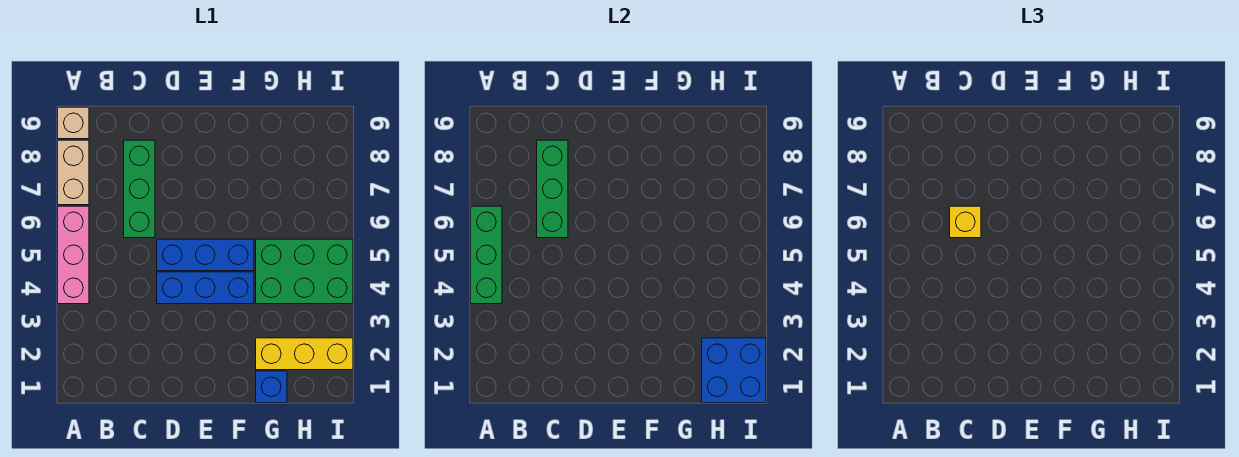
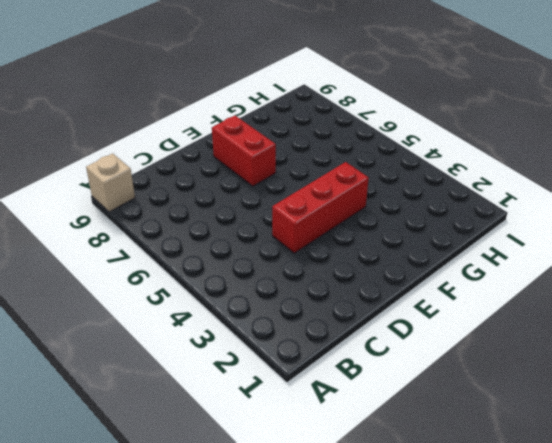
red brick D4:F4 level 1 -> blue brick D4:F4 level 1
red brick E7:E8 level 1 -> none
none -> pink brick A4:A6 level 1
none -> tan brick A7:A8 level 1
none -> green brick C6:C8 level 1

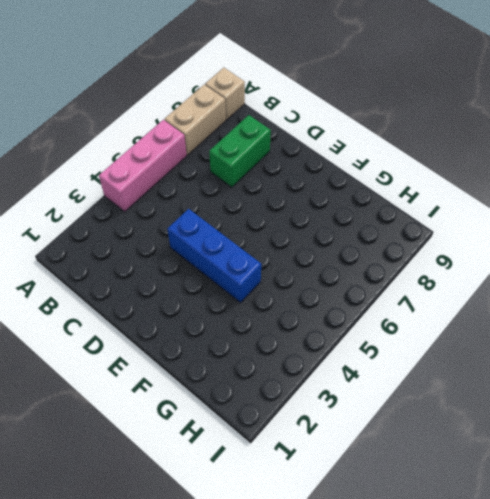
green brick C7:C8 level 1 -> green brick C6:C8 level 1
none -> blue brick D5:F5 level 1
none -> blue brick G1 level 1
none -> yellow brick G2:I2 level 1

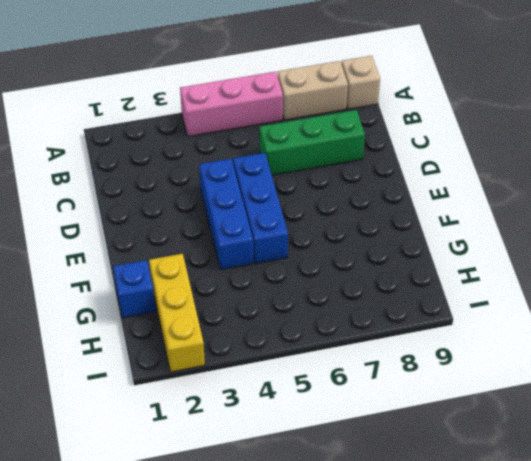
none -> green brick G4:I5 level 1
none -> green brick A4:A6 level 2
none -> green brick C6:C8 level 2

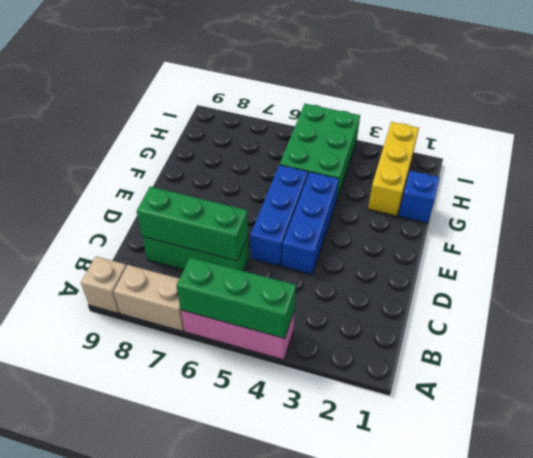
none -> blue brick H1:I2 level 2
none -> yellow brick C6 level 3

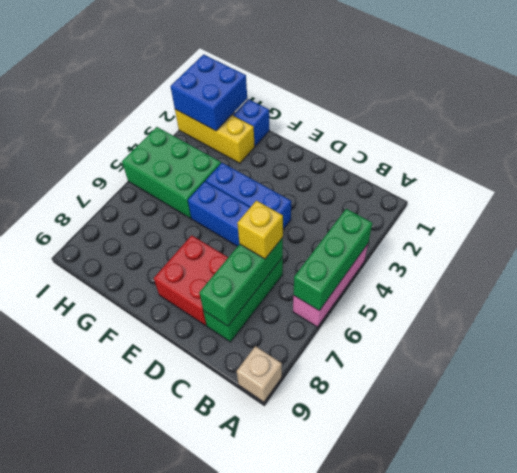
red brick D7:E8 level 1 -> none
none -> tan brick A7:A8 level 1

